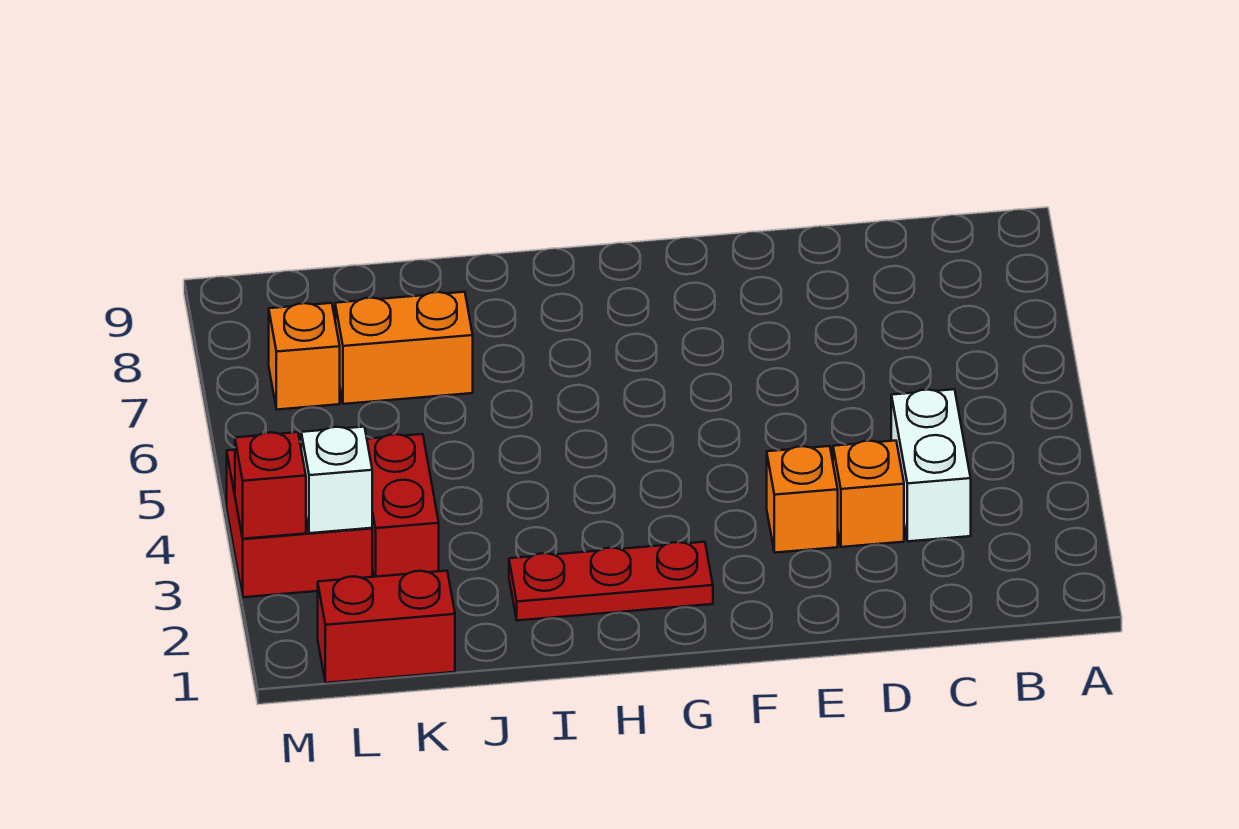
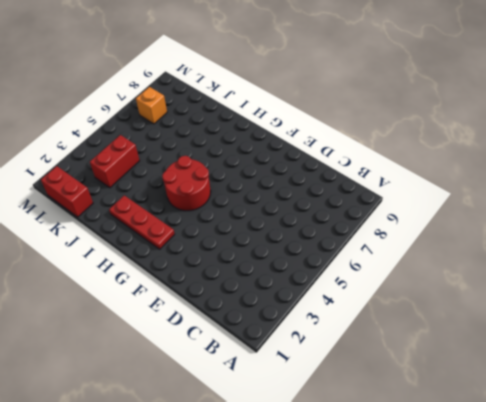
red round brick G4:H5 level 1 -> none
none -> white brick C3:C4 level 1
none -> orange brick D3 level 1

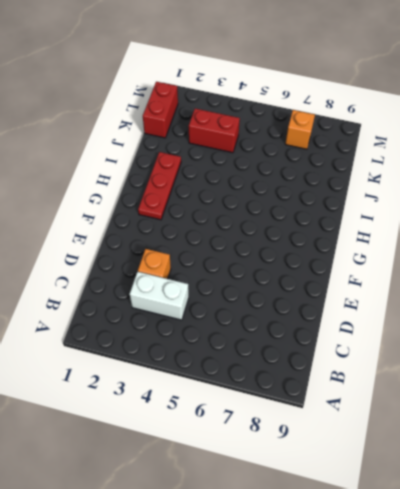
none -> orange brick E3 level 1
none -> orange brick J7:K7 level 1

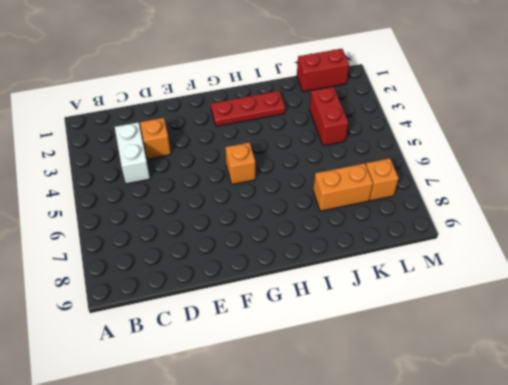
orange brick G5 level 1 -> orange brick E3 level 1
none -> red brick L3:M4 level 1
none -> white brick L3 level 2

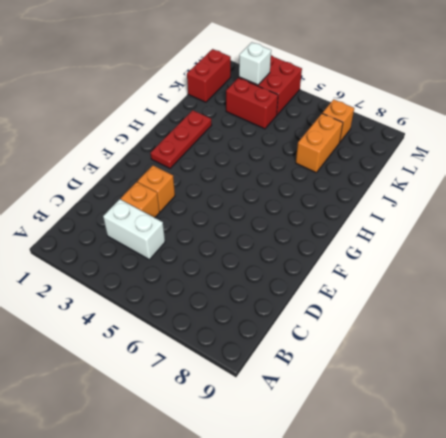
none -> red brick M3 level 2

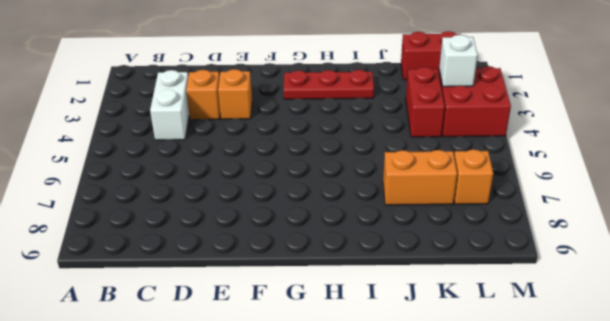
none -> red brick M3 level 2

